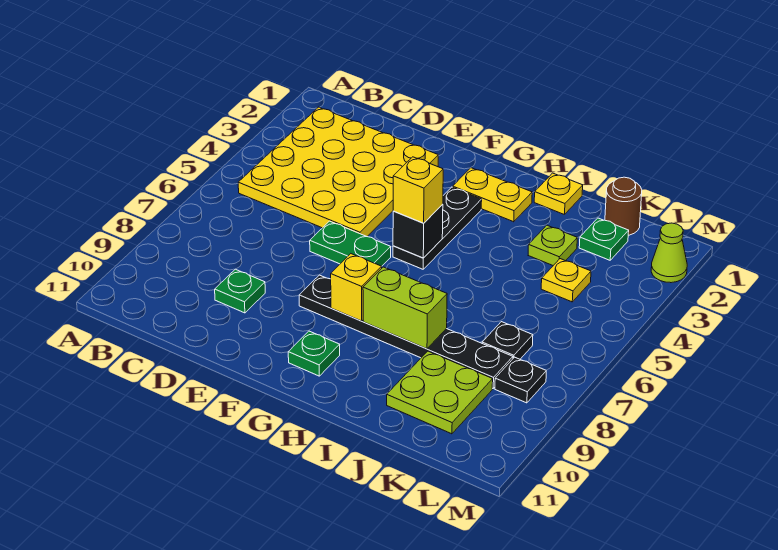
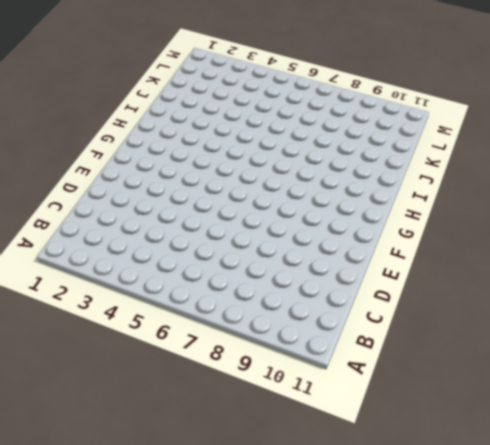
none -> yellow plate B2:E5 level 1
none -> green plate D9 level 1
none -> green plate E6:F6 level 1

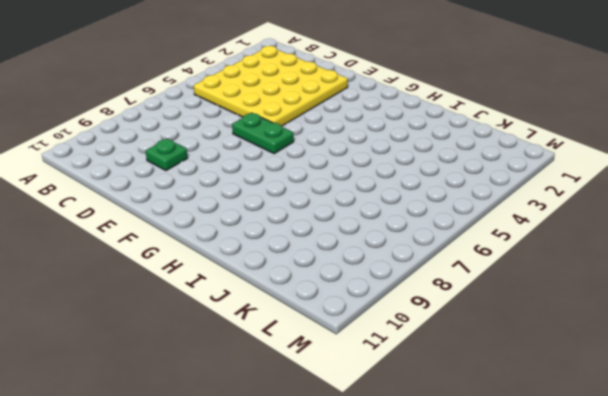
none -> black plate F8:K8 level 1
none -> yellow plate G2:H2 level 1
none -> black plate G3:G5 level 1

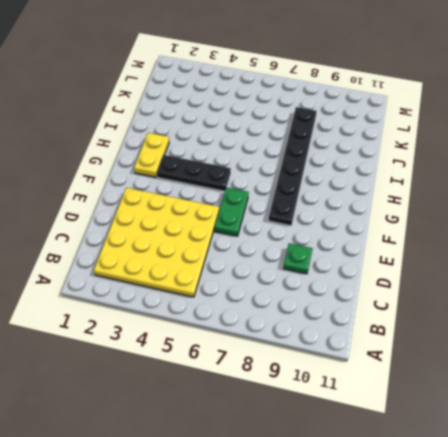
none -> green plate G10 level 1
none -> yellow plate I1 level 1
none -> lime plate J3 level 1

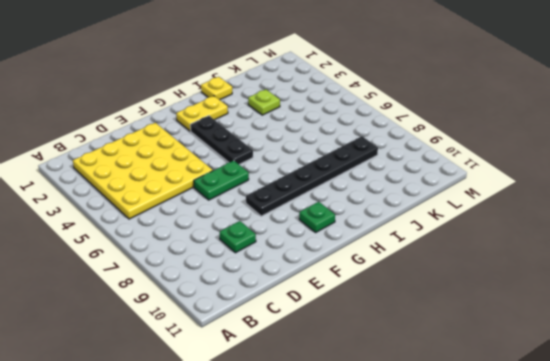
none -> lime plate J9:K10 level 1
none -> brown round brick K1 level 1
none -> green plate K2 level 1

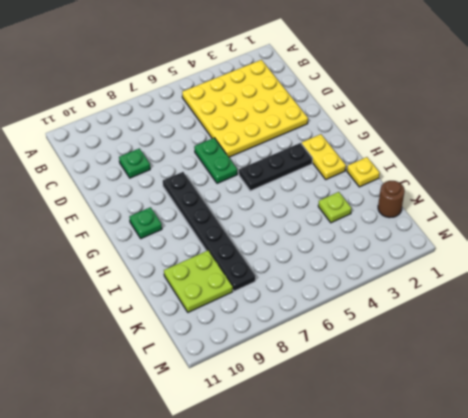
none -> green plate K2 level 1
none -> yellow plate K4 level 1
none -> black plate K7 level 1

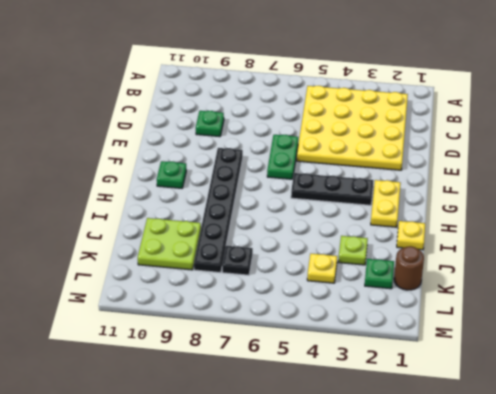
none -> black plate L8 level 1
none -> lime cone M2 level 1
none -> black brick G5 level 2

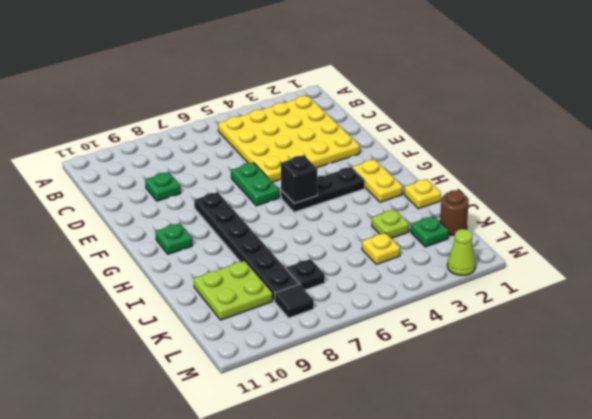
black tile L8 level 1 -> black plate L8 level 1
none -> yellow brick G8 level 2
none -> lime brick H8:I8 level 2
none -> yellow brick G5 level 3

